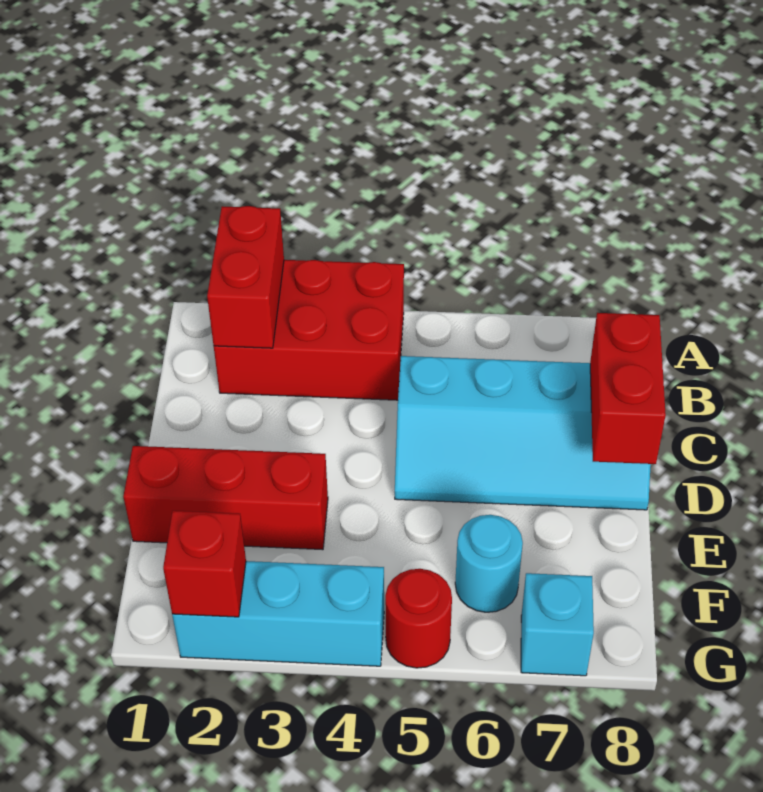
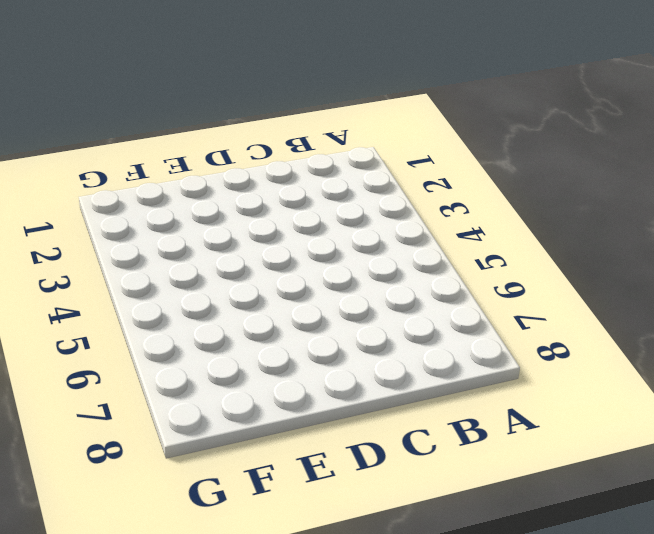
none -> red brick A2:B4 level 1
none -> cyan slope C5:D8 level 1 top C

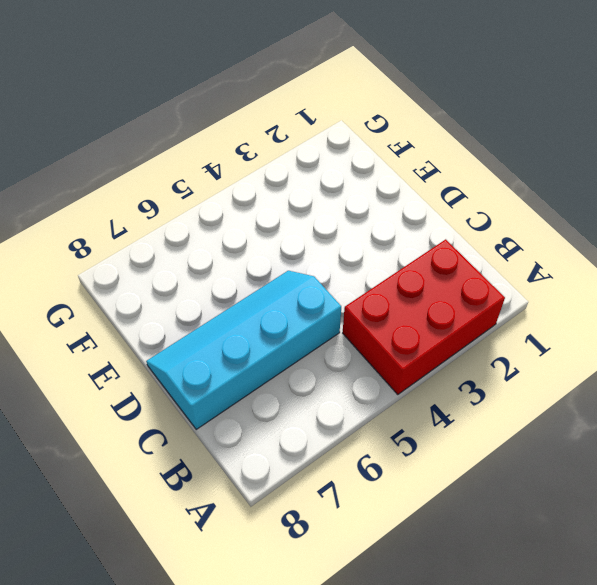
none -> red brick E1:E3 level 1
none -> cyan round brick F6 level 1

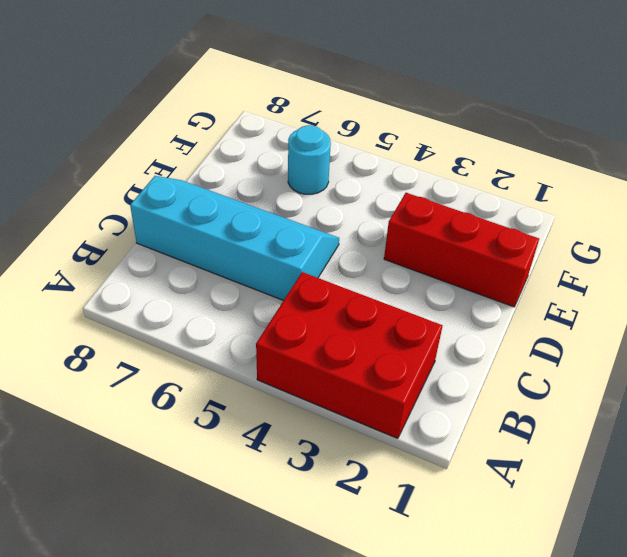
none -> cyan brick G2:G4 level 1
none -> red round brick G5 level 1

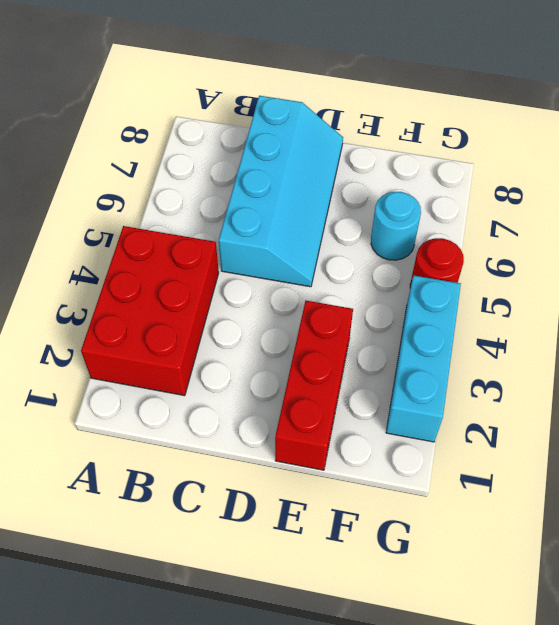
none -> cyan brick G7 level 1
none -> red brick A2:B2 level 2

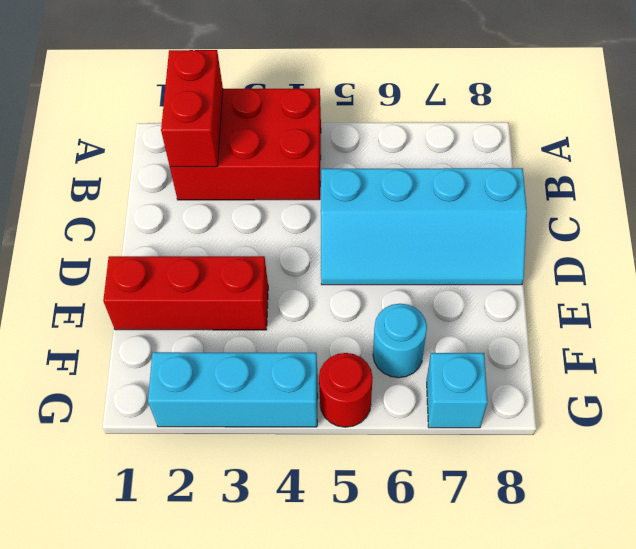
none -> red brick C8:D8 level 2
none -> red brick G2 level 2

